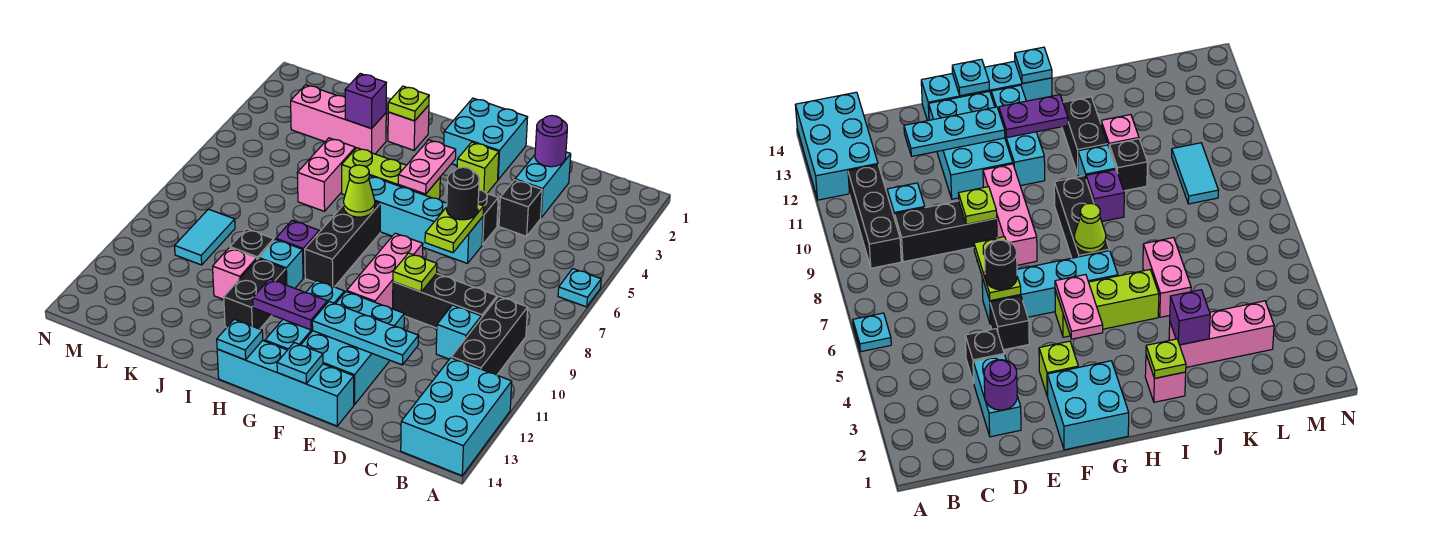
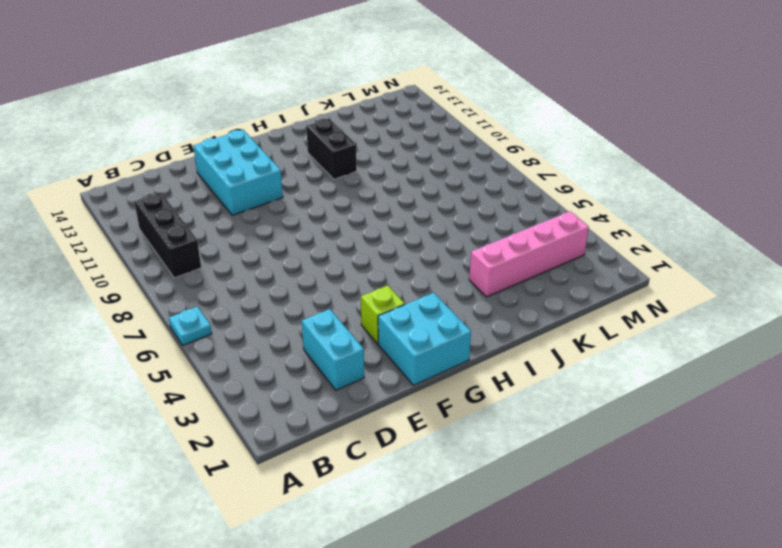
pink brick J3:M3 level 1 -> pink brick J3:L3 level 1
none -> cyan brick A12:B14 level 1
none -> black brick C9:E9 level 1
none -> cyan brick C10 level 1
none -> black brick D4 level 1

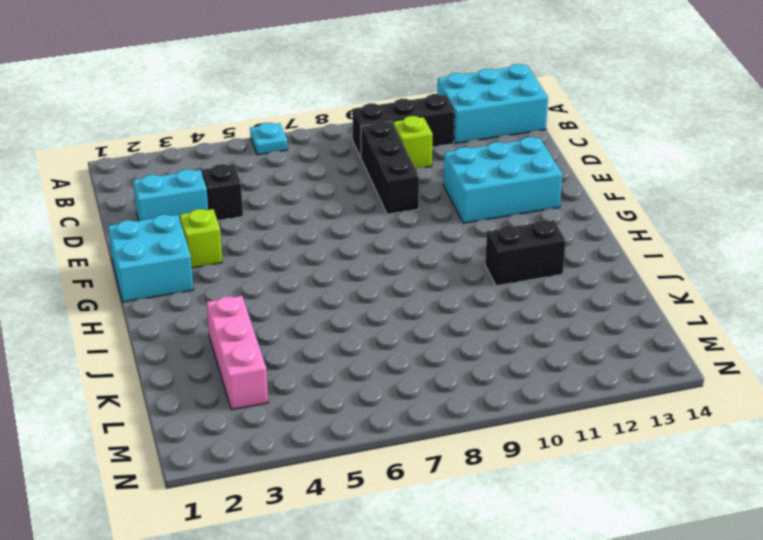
lime brick C10 level 1 -> cyan brick C10 level 1
none -> black brick E5 level 1
none -> cyan brick E6:H6 level 1
none -> cyan brick E14:H14 level 1
none -> pink brick F8:F10 level 1

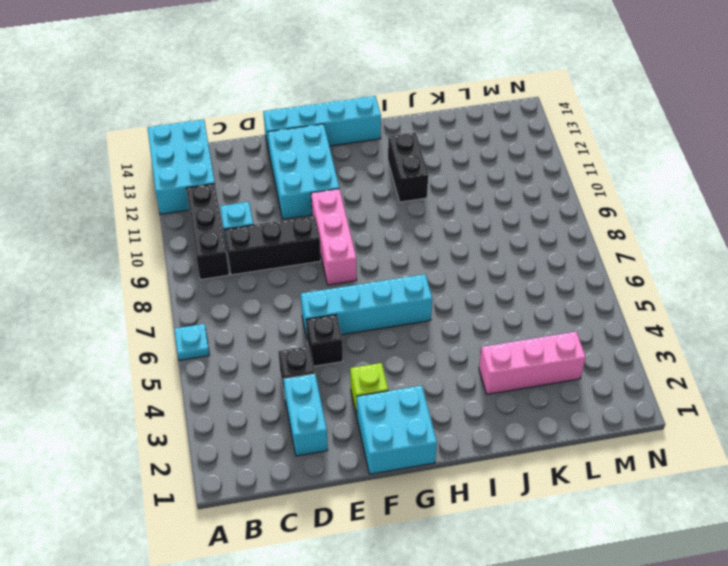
none -> lime brick G5:I5 level 1
none -> cyan brick G11:G13 level 1
none -> black brick H7:H9 level 1
none -> pink brick I2 level 1

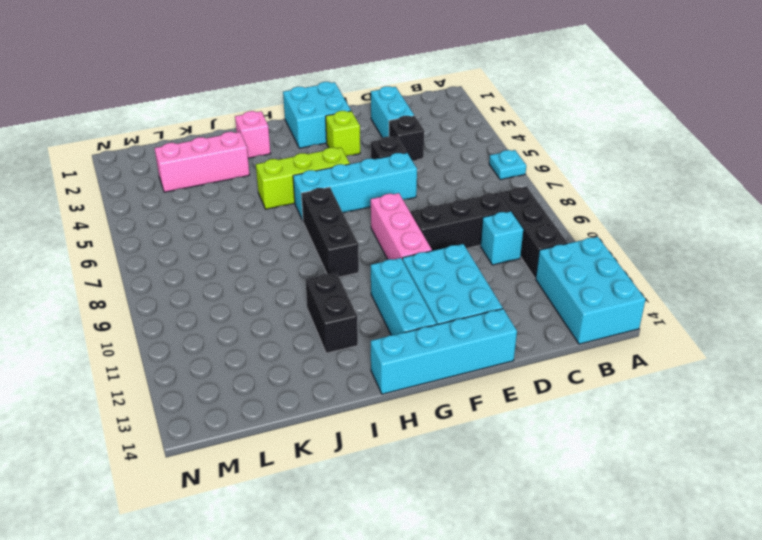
none -> purple brick I9 level 1
none -> cyan brick I10 level 1
none -> pink brick J5:J6 level 1
none -> black brick J10 level 1

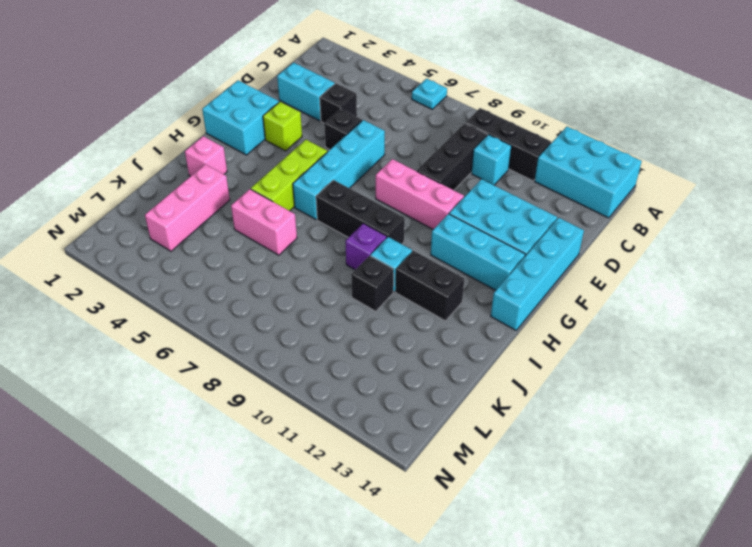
none -> pink brick J11 level 1
none -> cyan tile L9:L10 level 1
none -> purple round brick D2 level 2
none -> cyan plate D12:F12 level 2

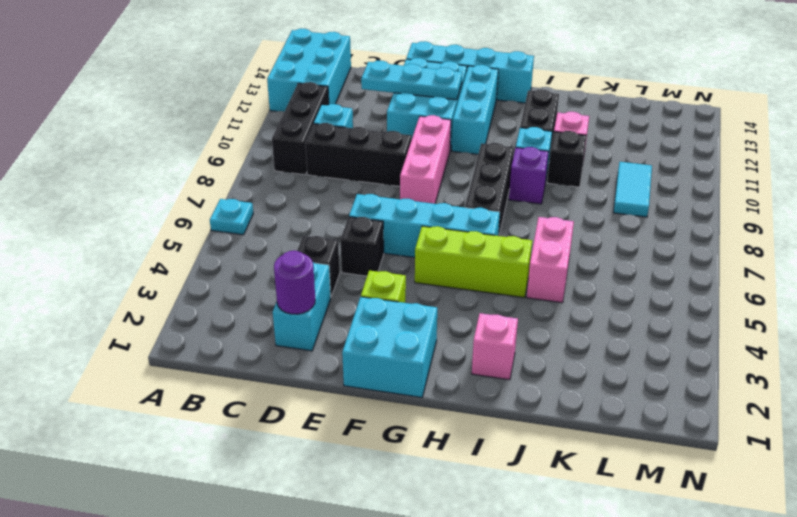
none -> pink brick J3:L3 level 1
none -> lime plate E6:E7 level 2
none -> lime plate E9 level 2
none -> cyan plate F14 level 2

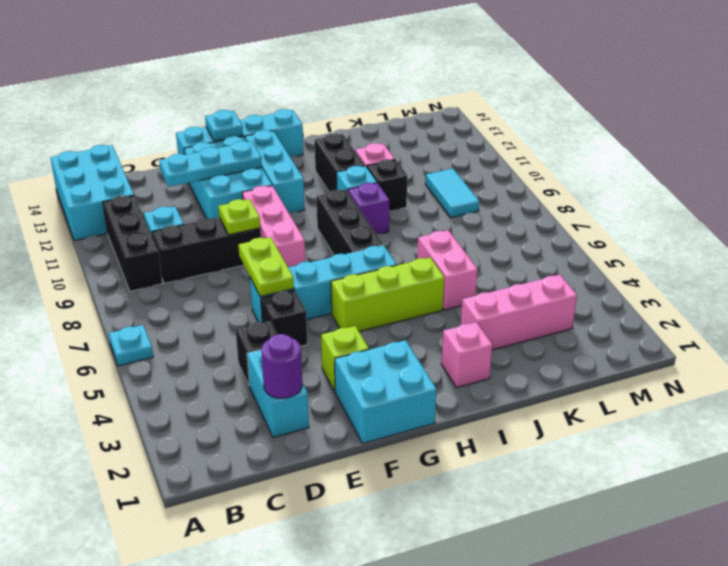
none -> pink plate G4:G5 level 2
none -> purple plate G12:H12 level 2
none -> lime cone H7 level 2
none -> cyan plate H14 level 2

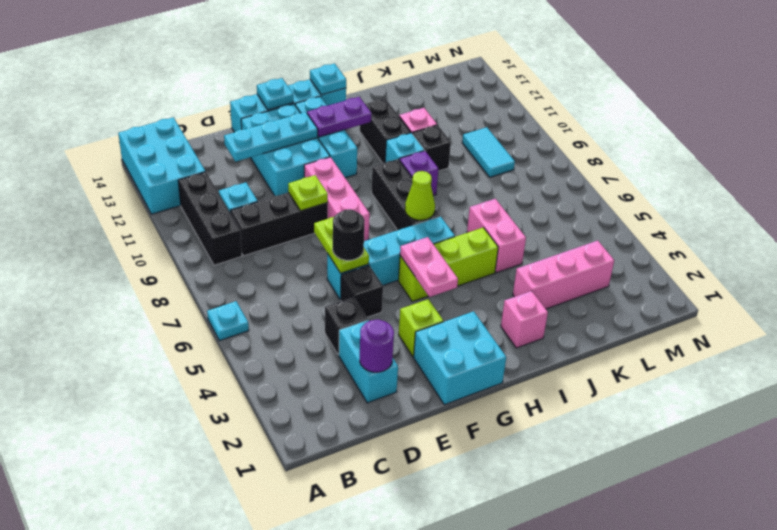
none -> lime plate I2 level 2
none -> purple brick J3 level 2

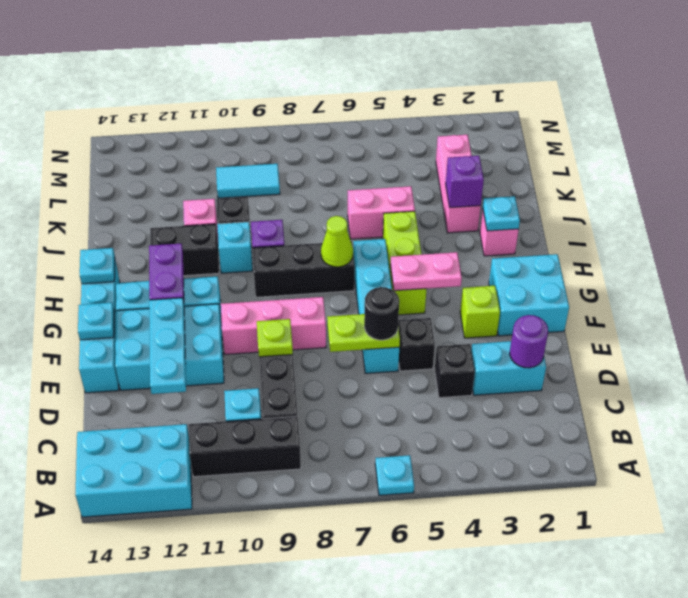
cyan plate I2 level 2 -> lime plate I2 level 2

